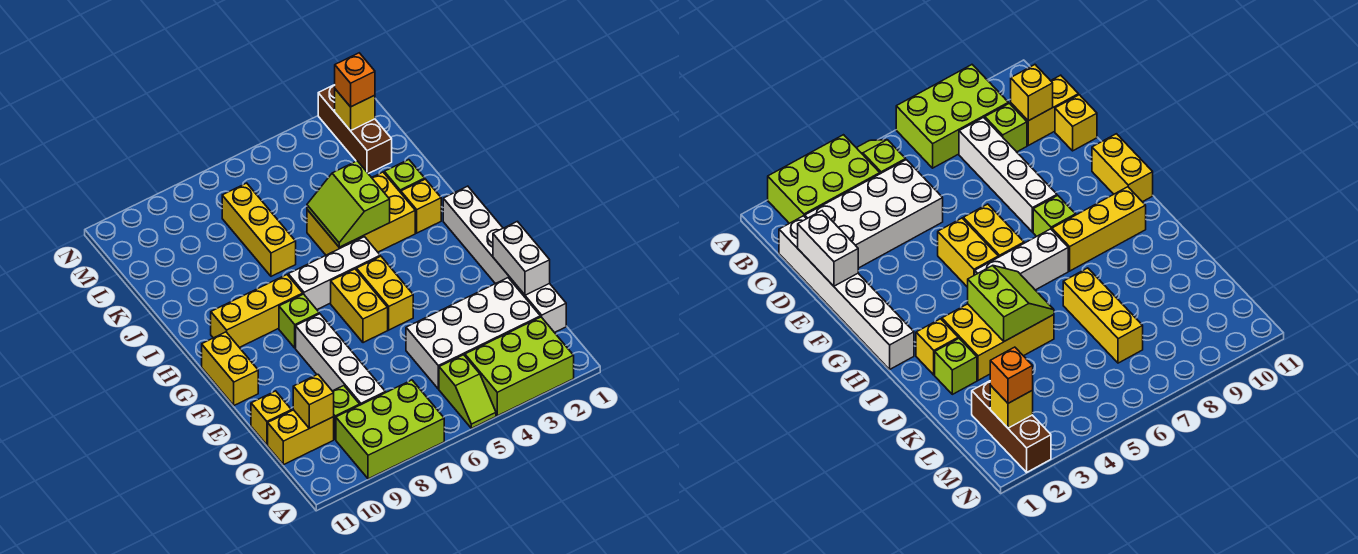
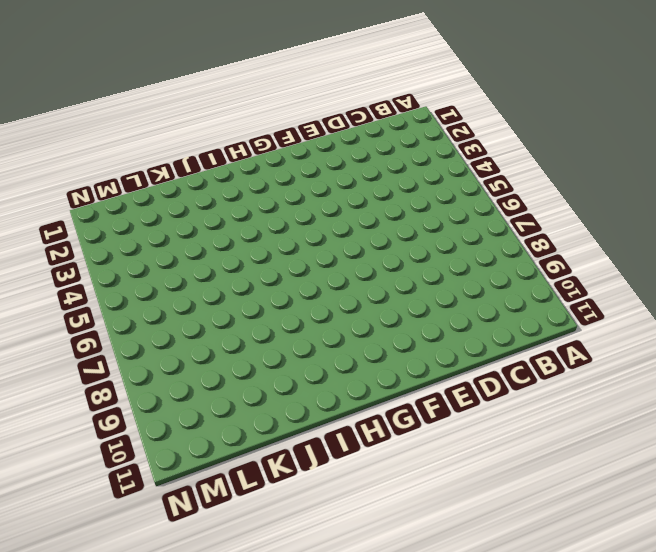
none -> lime brick A2:B4 level 1
none -> lime slope A5:B5 level 1 top B
none -> lime brick A7:B9 level 1

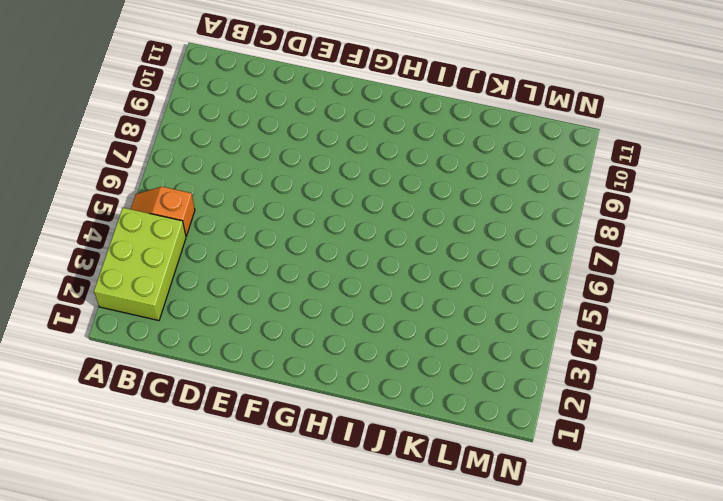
orange slope A5:B5 level 1 top B -> lime slope A5:B5 level 1 top B
none -> lime brick A7:B9 level 1
none -> white brick C1:H1 level 1
none -> white brick C2:D5 level 1

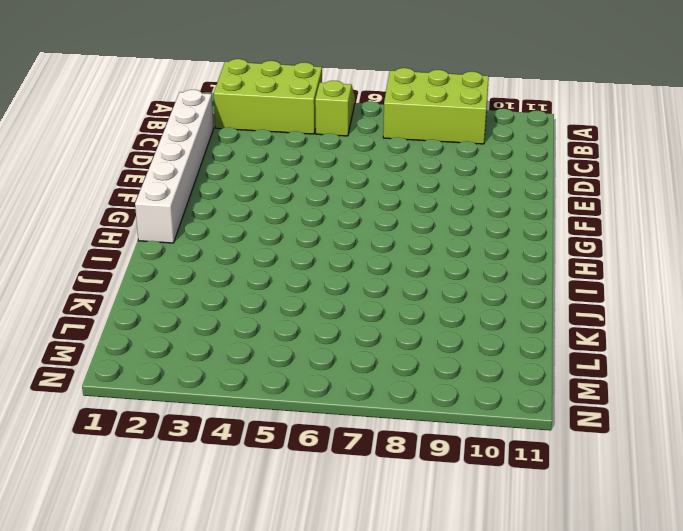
none -> white brick C2:D5 level 1
none -> white brick C8:F8 level 1
none -> lime brick C9 level 1

